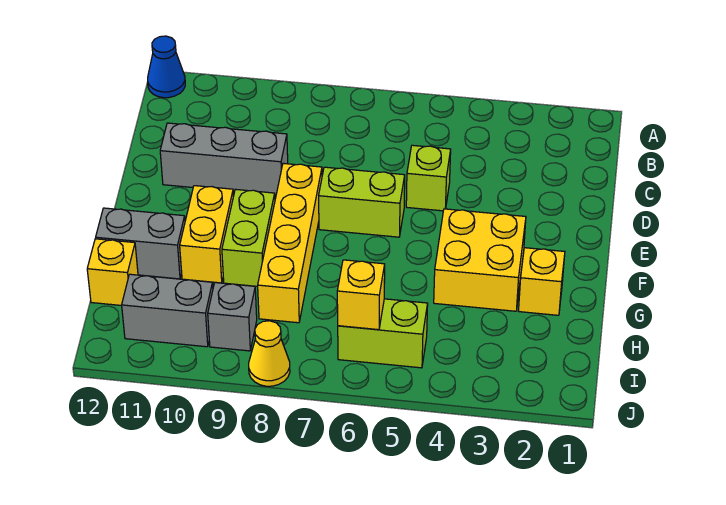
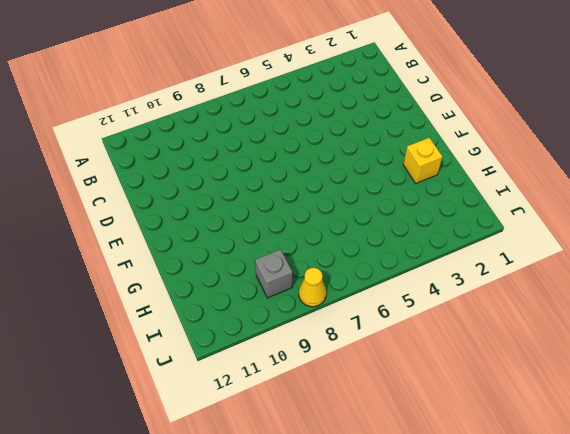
none -> blue cone A12 level 1
none -> lime brick D5 level 1
none -> grey brick D9:D11 level 1

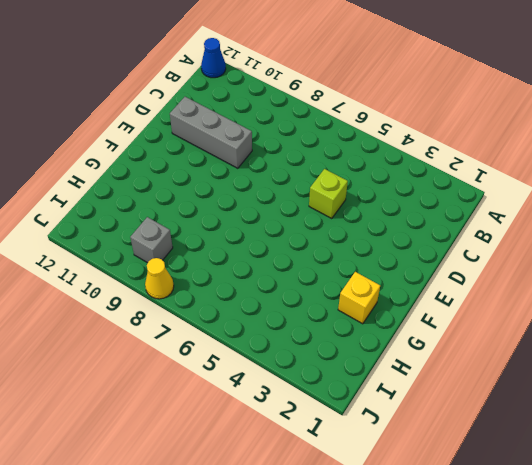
none -> lime brick E6:E7 level 1
none -> yellow brick E8:H8 level 1
none -> yellow brick F3:G4 level 1

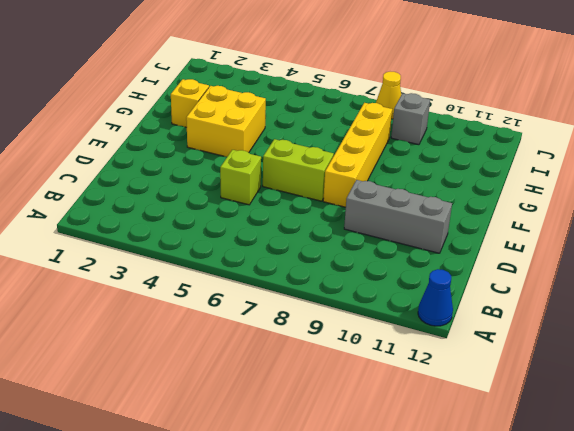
none -> lime brick F9:G9 level 1
none -> yellow brick F10:G10 level 1
none -> grey brick G11:G12 level 1

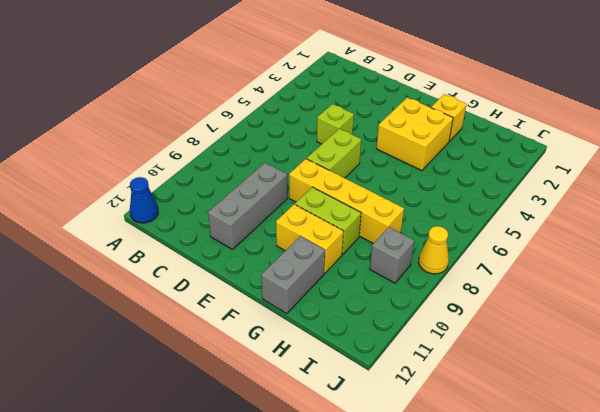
none -> yellow brick H12 level 1
none -> lime brick I5:I6 level 1
none -> grey brick I10:I11 level 1

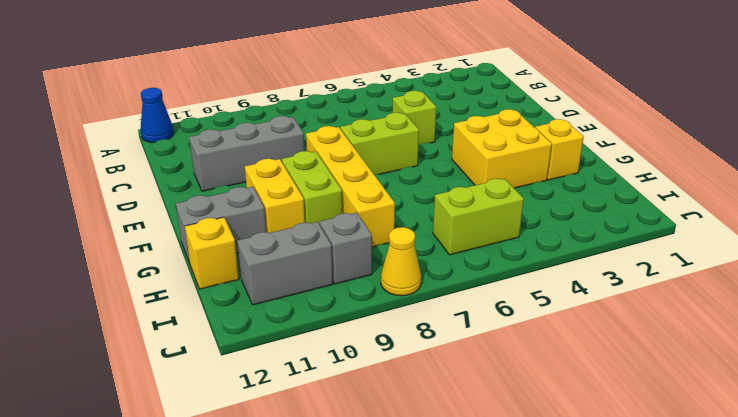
none -> yellow brick I6 level 2

